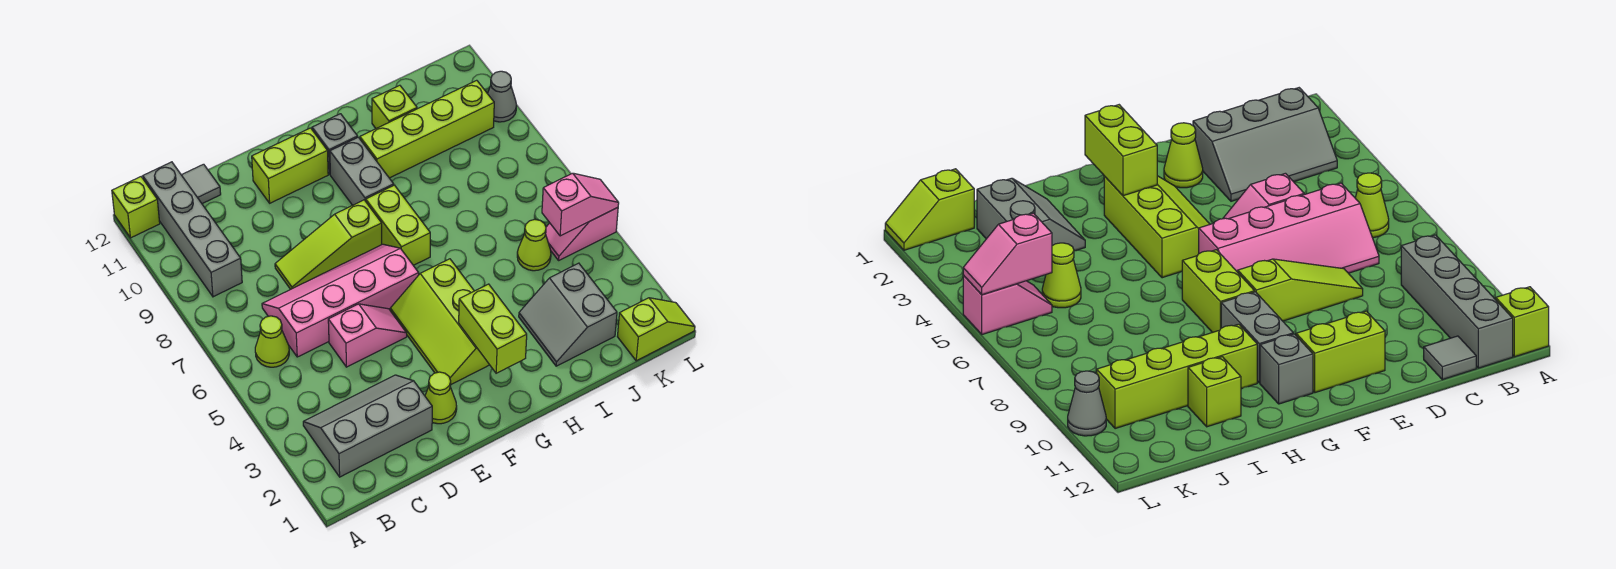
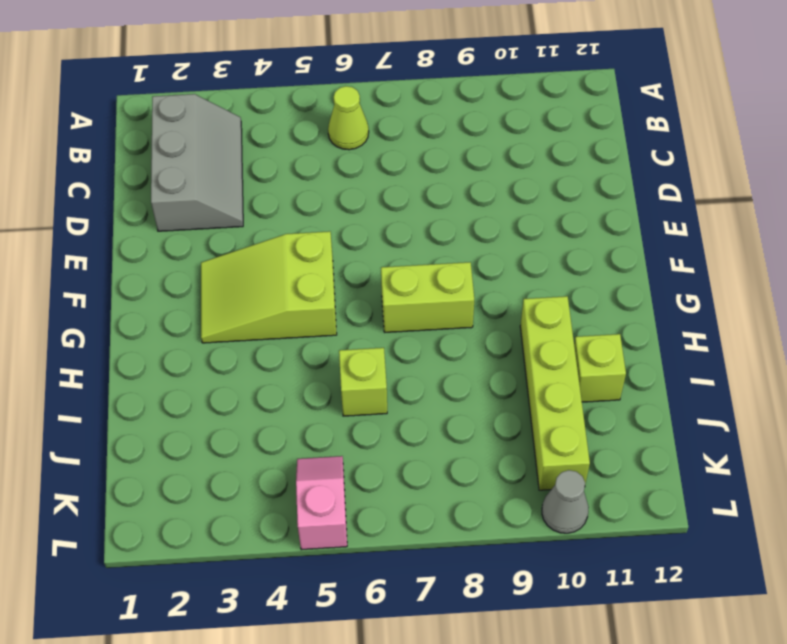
lime slope F3:G5 level 1 top 5 -> lime slope F3:G5 level 1 top G
lime brick I6 level 1 -> lime brick A12 level 1
none -> grey brick B9:B12 level 1
none -> pink slope C6:F7 level 1 top 6
none -> grey tile C12 level 1

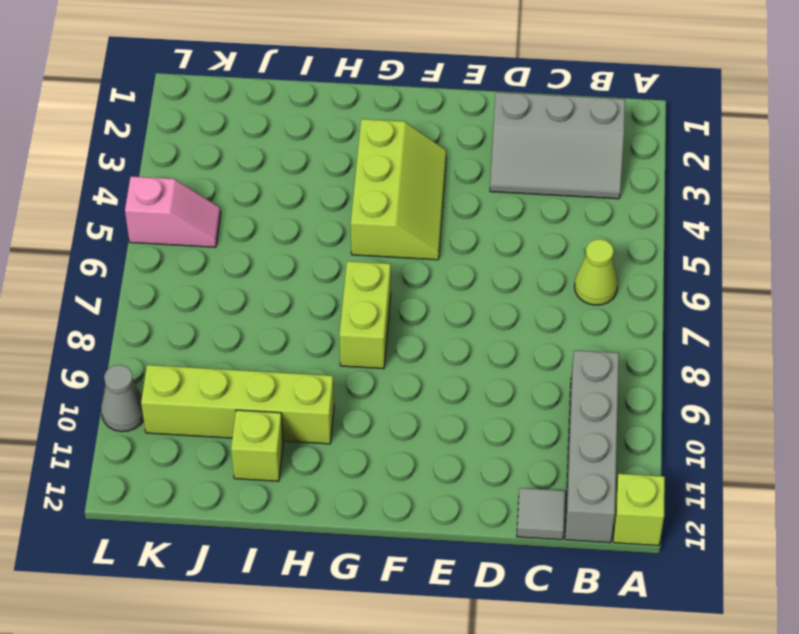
none -> pink slope C6:F7 level 1 top 6
none -> pink slope D5:E5 level 1 top D
none -> lime slope D8:F8 level 1 top F

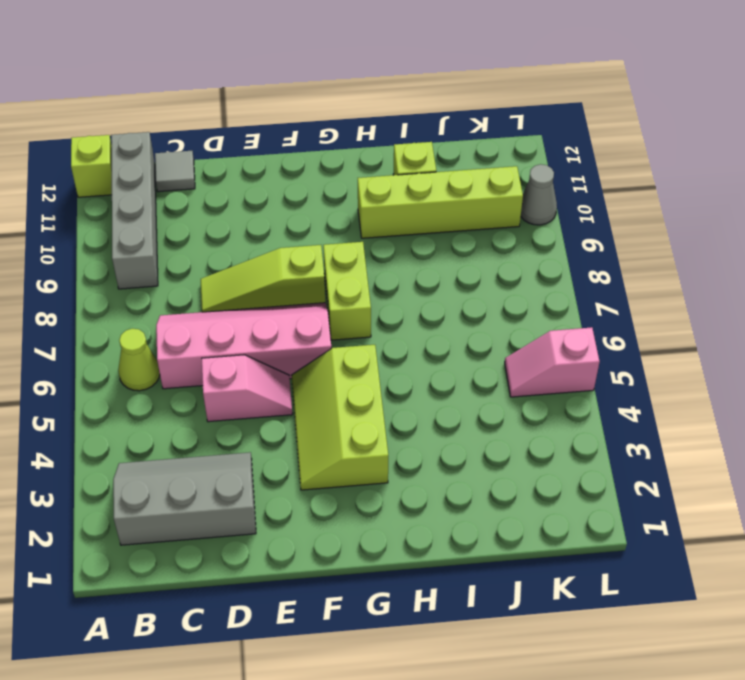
none -> lime cone E2 level 1
none -> lime brick E11:F11 level 1
none -> grey brick G9:G10 level 1

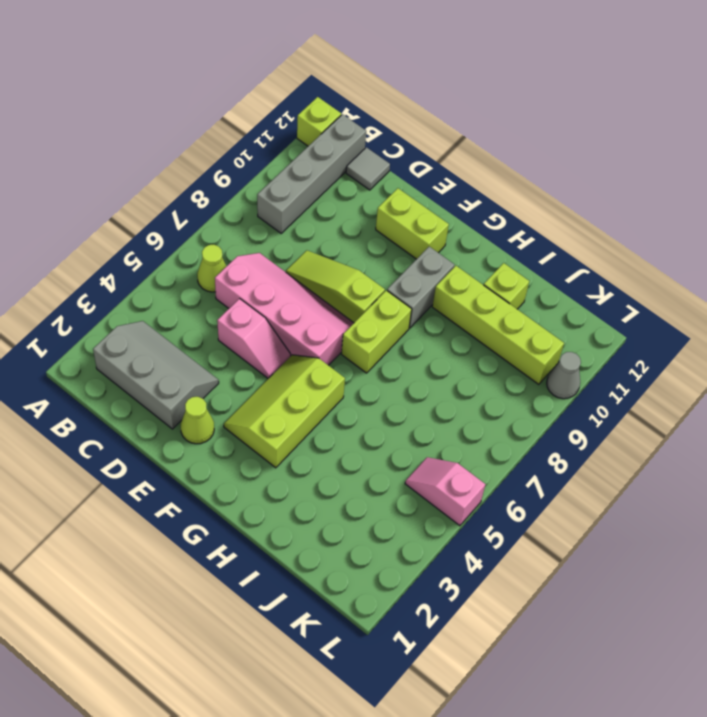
none -> grey brick G11 level 1
none -> grey slope I2:J3 level 1 top J
none -> lime cone J5 level 1

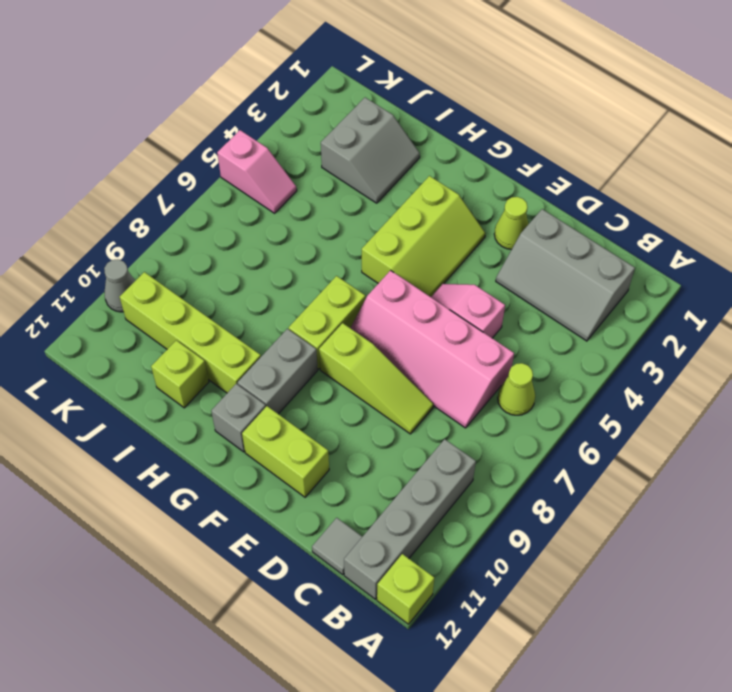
none -> lime cone J5 level 1
none -> lime slope K1:L1 level 1 top K
none -> lime brick G2:G3 level 2

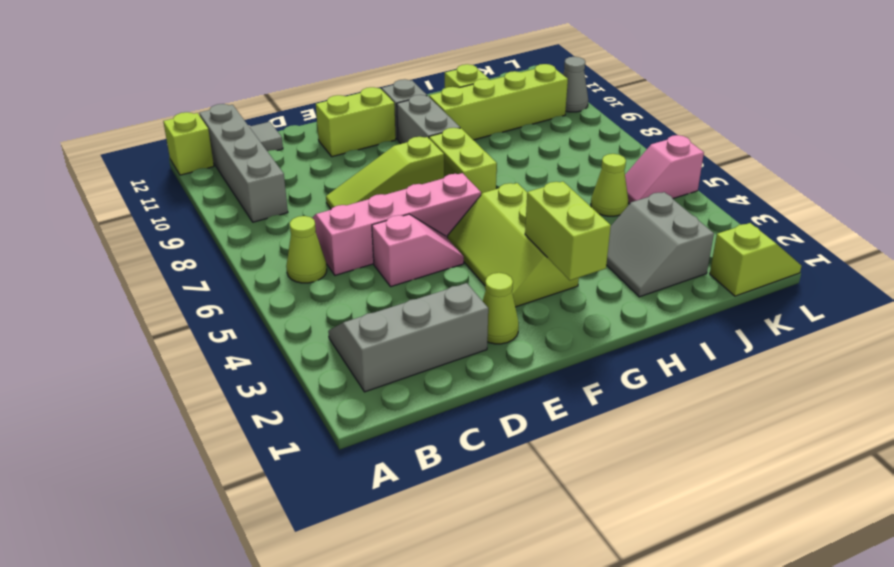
none -> pink slope K5:L5 level 2 top K

